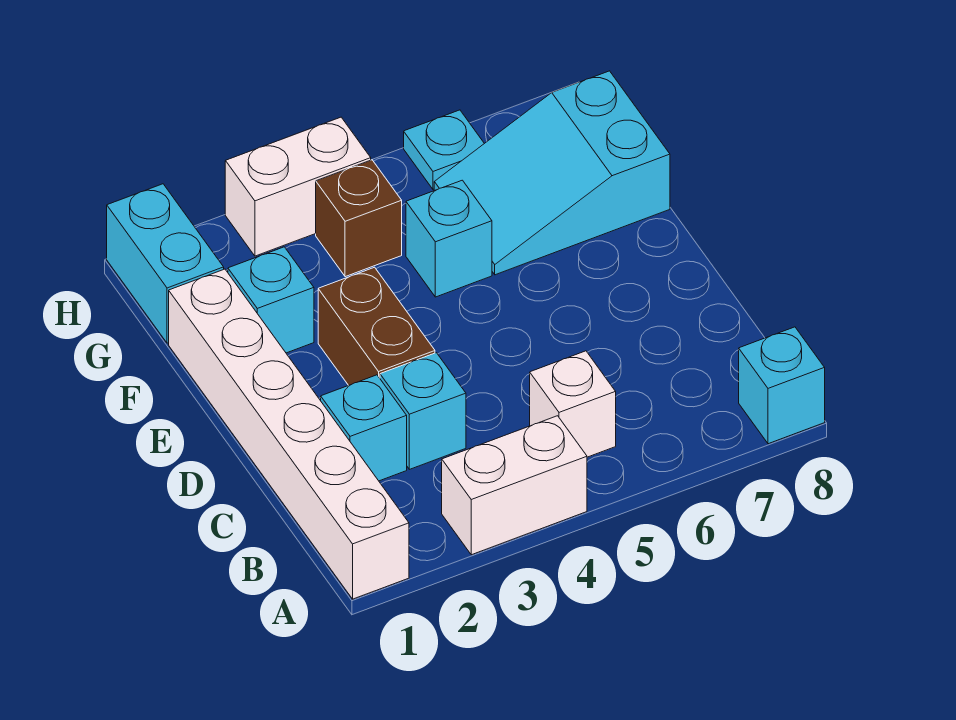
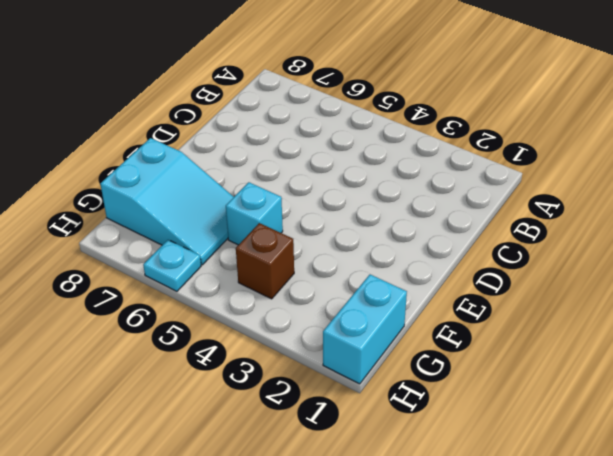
none -> white brick A1:F1 level 1
none -> white brick A3:A4 level 1
none -> cyan brick A8 level 1

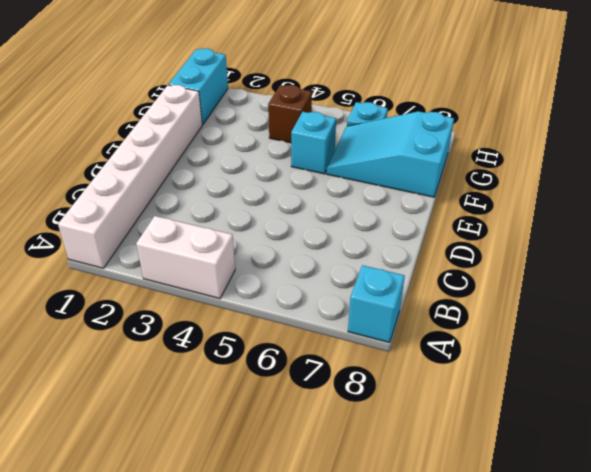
none -> white brick B5 level 1
none -> cyan brick C2 level 1
none -> cyan brick C3 level 1

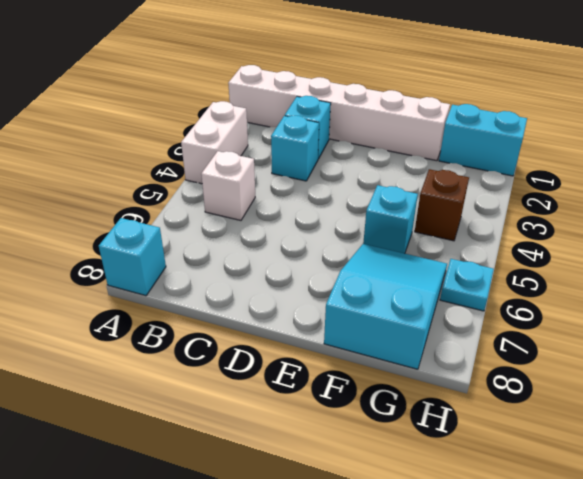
none -> brown brick D3:E3 level 1
none -> cyan brick F2 level 1
none -> white brick H3:H4 level 1

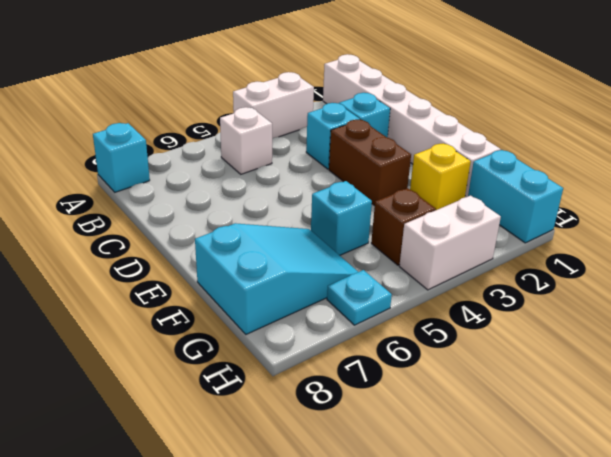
yellow brick F2 level 1 -> cyan brick F2 level 1

